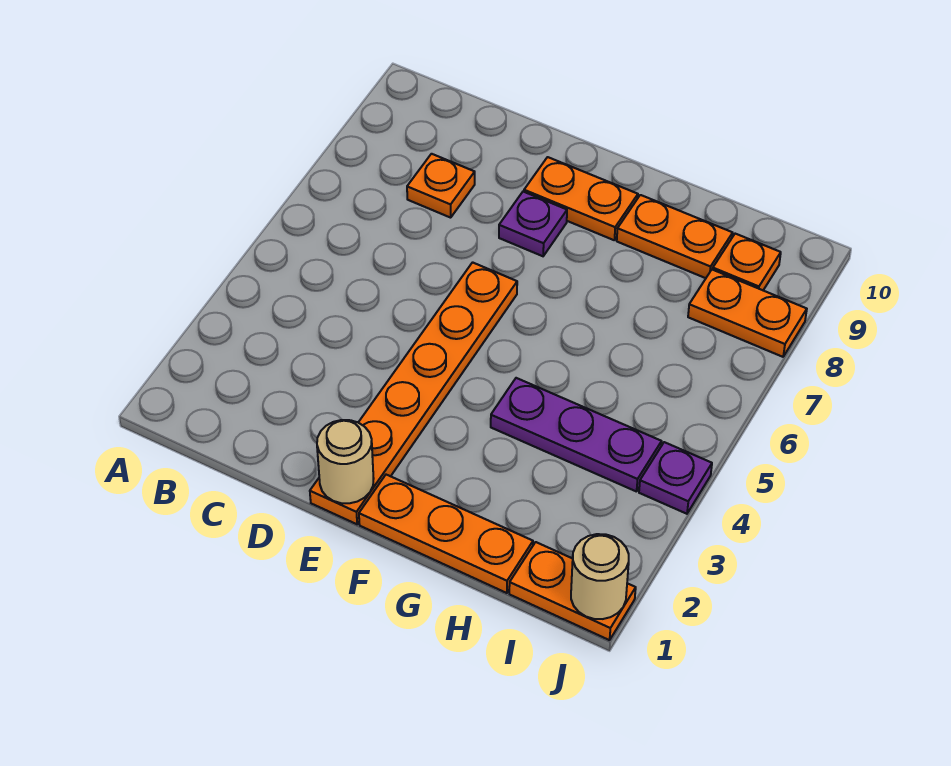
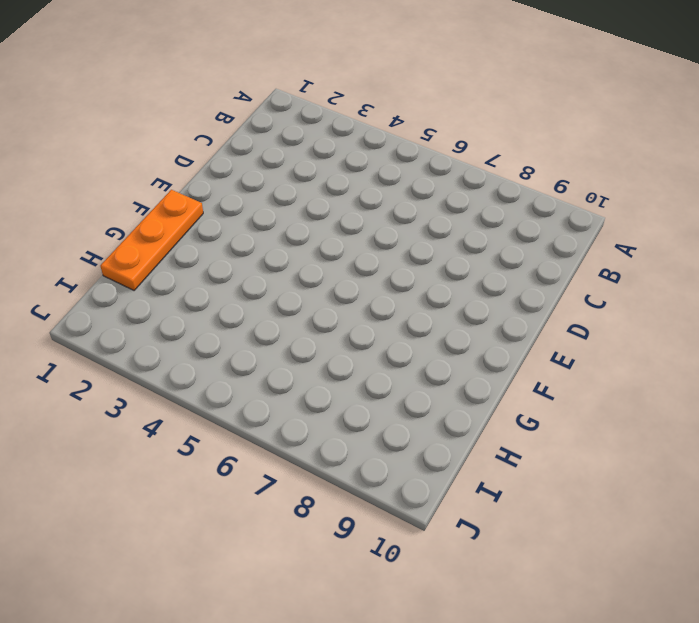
none -> orange plate C8 level 1
none -> orange plate E1:E6 level 1
none -> purple plate E8 level 1

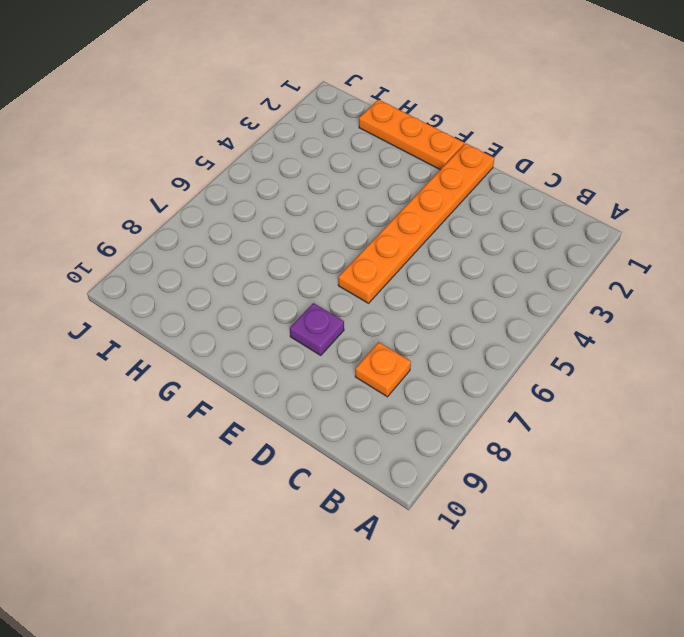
none -> orange plate E9:F9 level 1
none -> purple plate G4:I4 level 1
none -> orange plate G9:H9 level 1

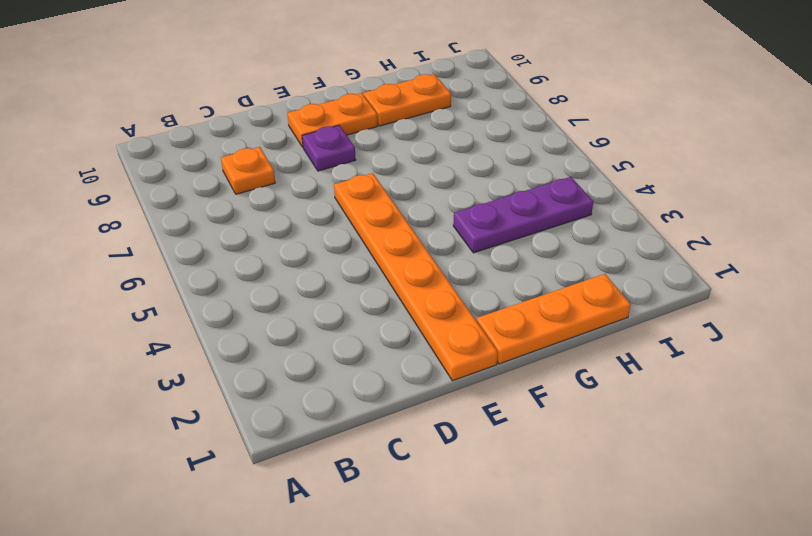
none -> orange plate I1:J1 level 1
none -> orange plate I8:J8 level 1
none -> orange plate I9 level 1

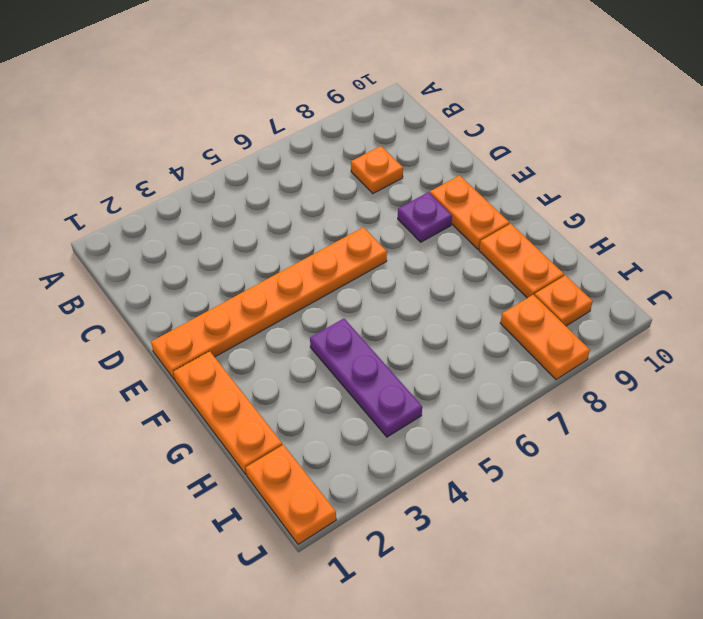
none -> purple plate J4 level 1
none -> tan round brick E1 level 2
none -> tan round brick J1 level 2

